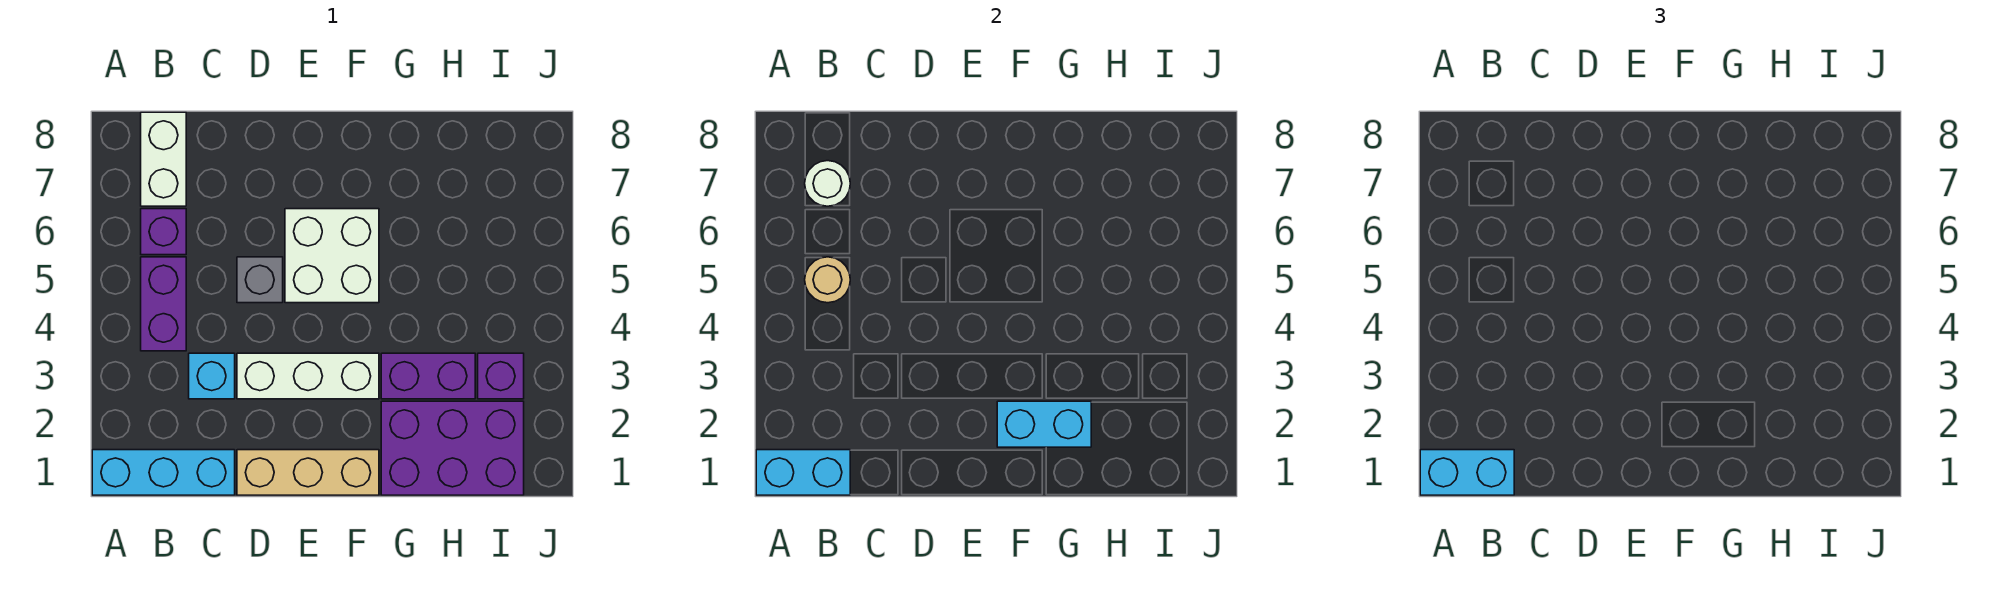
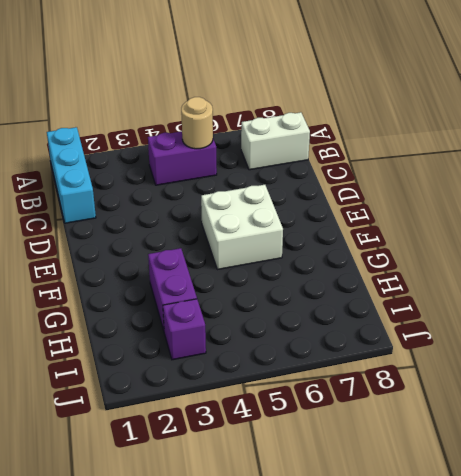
none -> purple brick B6 level 1
none -> cyan brick C3 level 1
none -> tan brick D1:F1 level 1

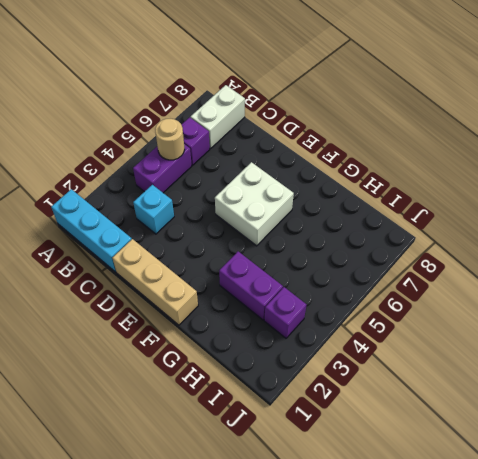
none -> white brick D3:F3 level 1
none -> grey brick D5 level 1
none -> purple brick G1:I2 level 1

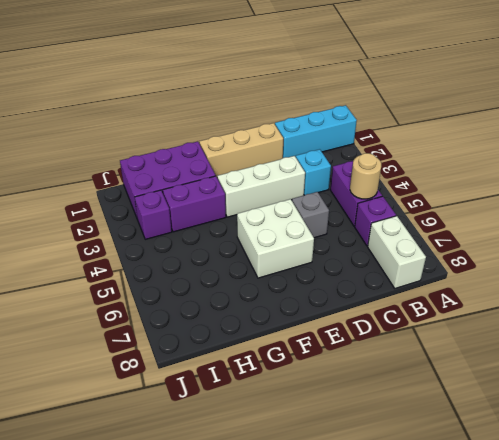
none -> cyan brick A1:B1 level 2
none -> white round brick B7 level 2
none -> cyan brick F2:G2 level 2

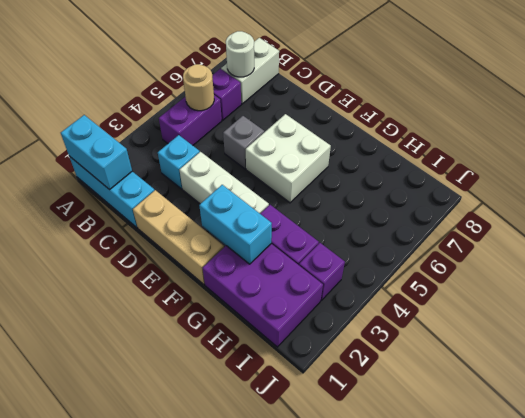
none -> cyan brick A1:B1 level 3

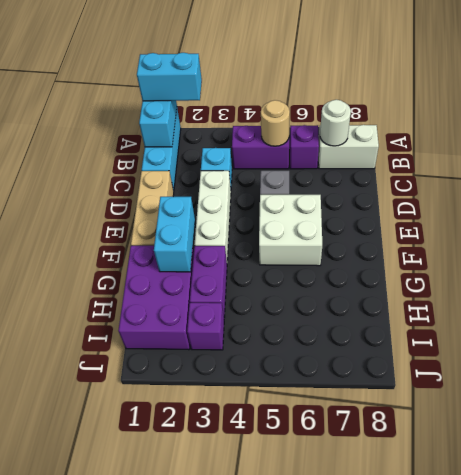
cyan brick A1:A2 level 3 -> cyan brick A1:B1 level 3

